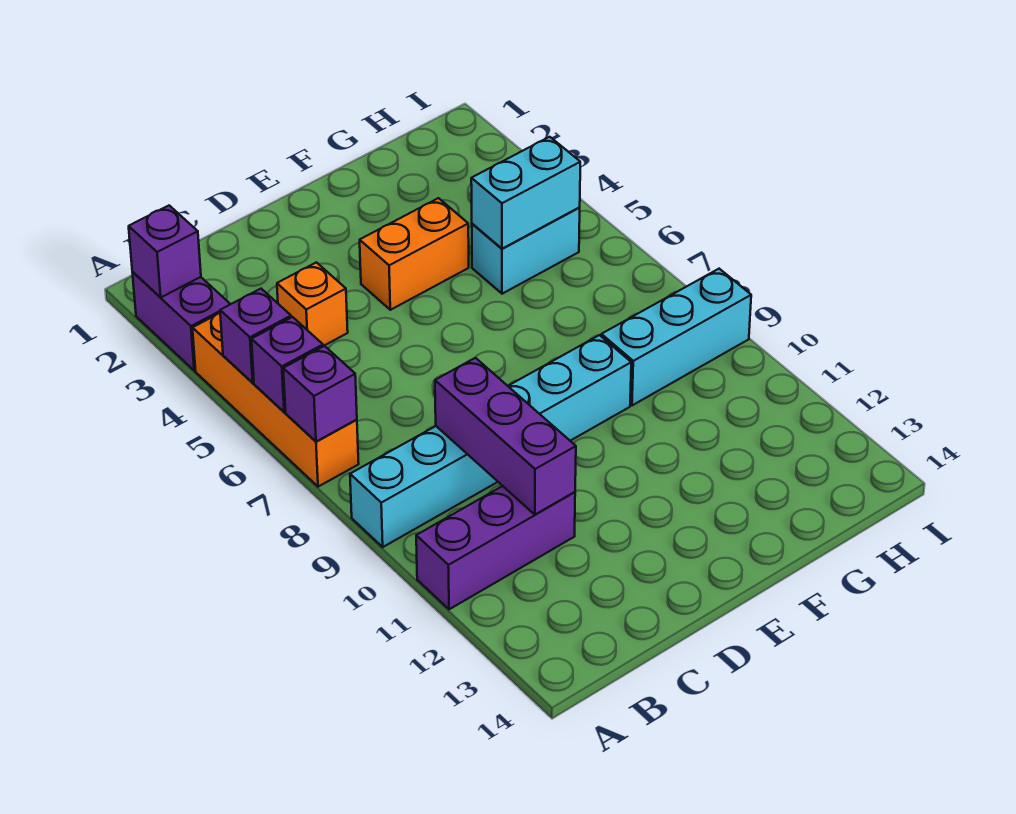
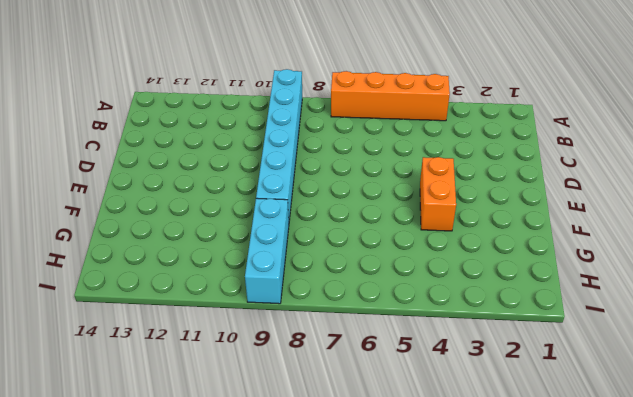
none -> purple brick A2:A3 level 1
none -> purple brick A11:C11 level 1
none -> orange brick C4 level 1

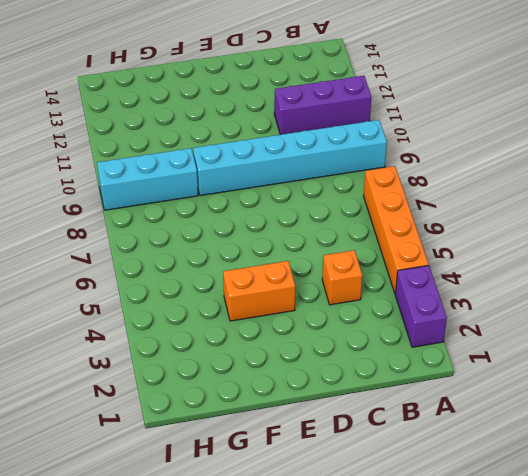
none -> cyan brick G5:H5 level 1
none -> purple brick A2 level 2
none -> purple brick A5 level 2

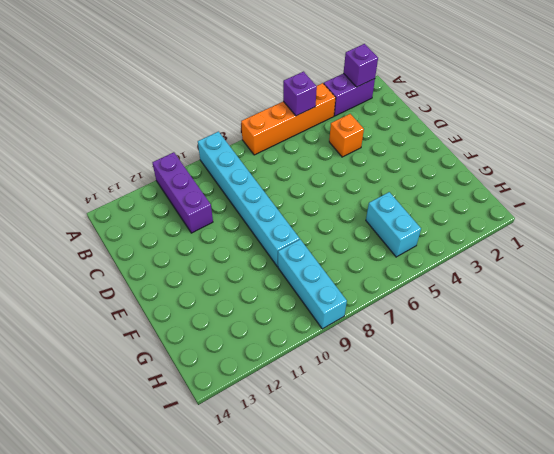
none -> orange brick E4:F4 level 1
none -> purple brick A6 level 2
none -> purple brick A7 level 2

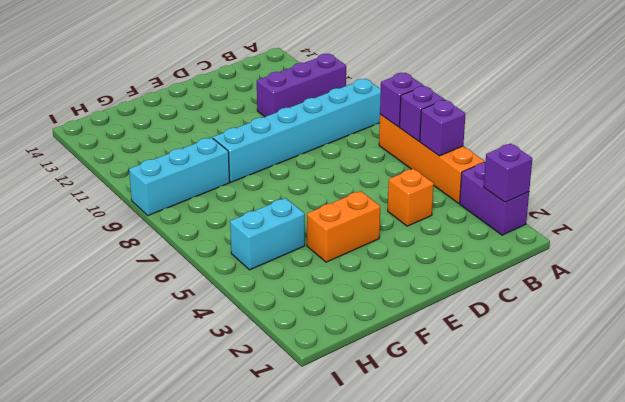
none -> purple brick C9:C11 level 2
none -> cyan brick G5:H5 level 2

